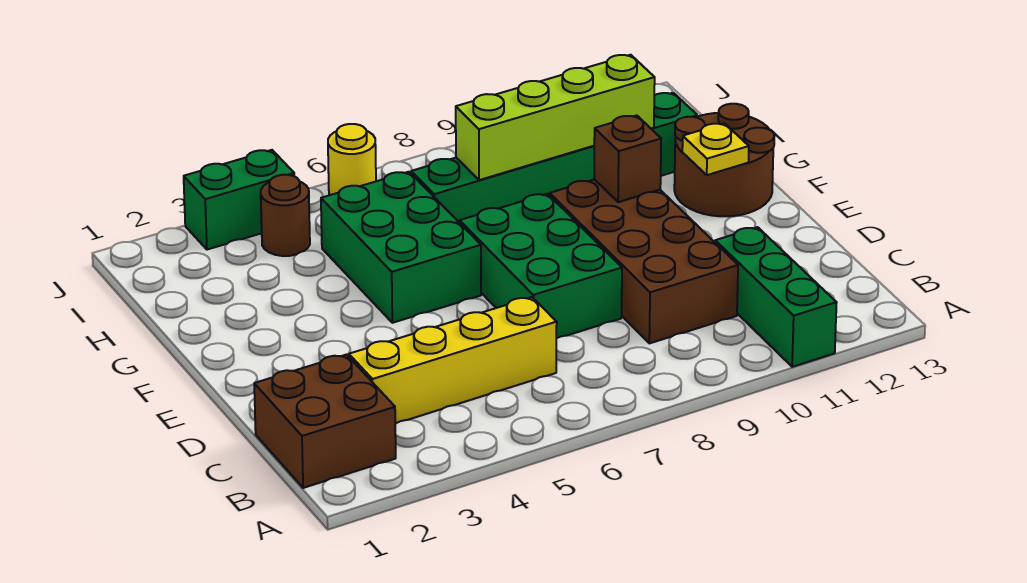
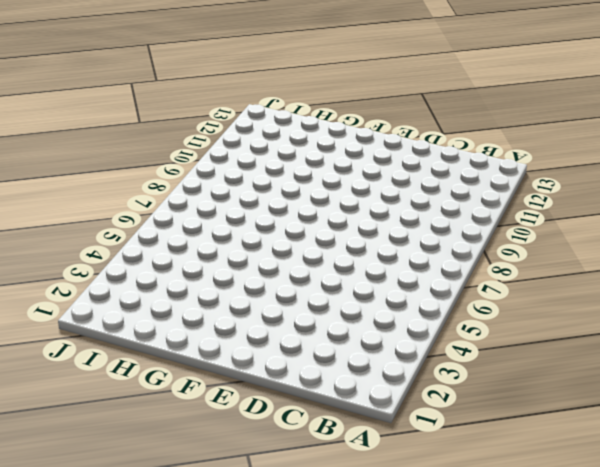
none -> green brick A11:C11 level 1
none -> brown brick B1:C2 level 1
none -> yellow brick C3:C6 level 1

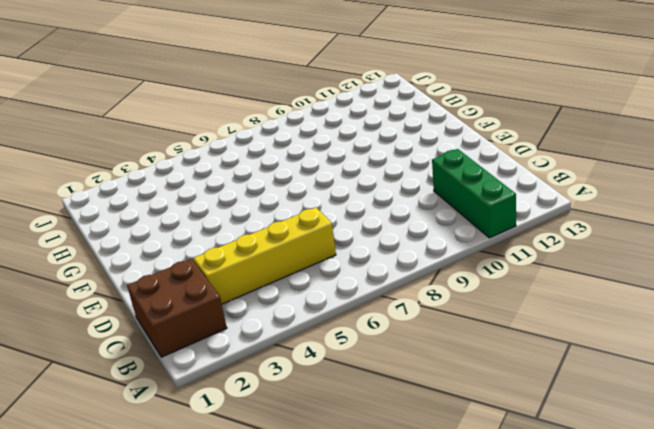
none -> brown brick C9:F10 level 1
none -> green brick D7:F8 level 1
none -> green brick F5:H6 level 1

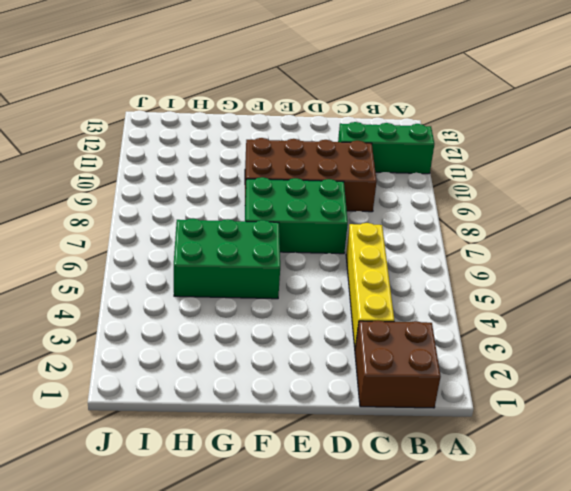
none -> brown round brick F12:G13 level 1
none -> green brick H7:H12 level 1
none -> brown round brick I4 level 1

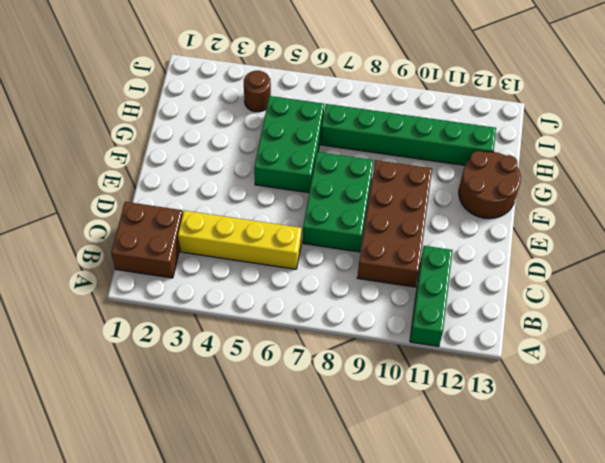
none -> green brick J3:J4 level 1
none -> yellow round brick J6 level 1
none -> brown brick F10 level 2

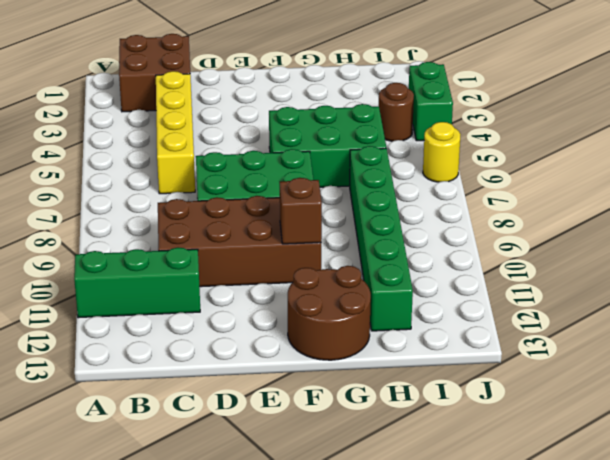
none -> yellow plate F12 level 2
none -> lime brick H8:H11 level 2

